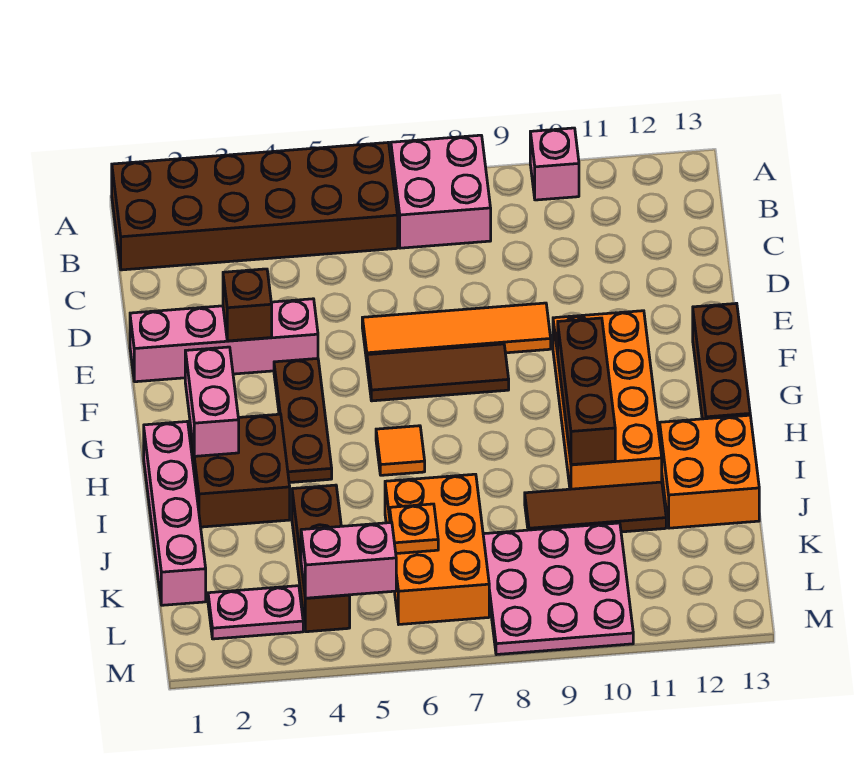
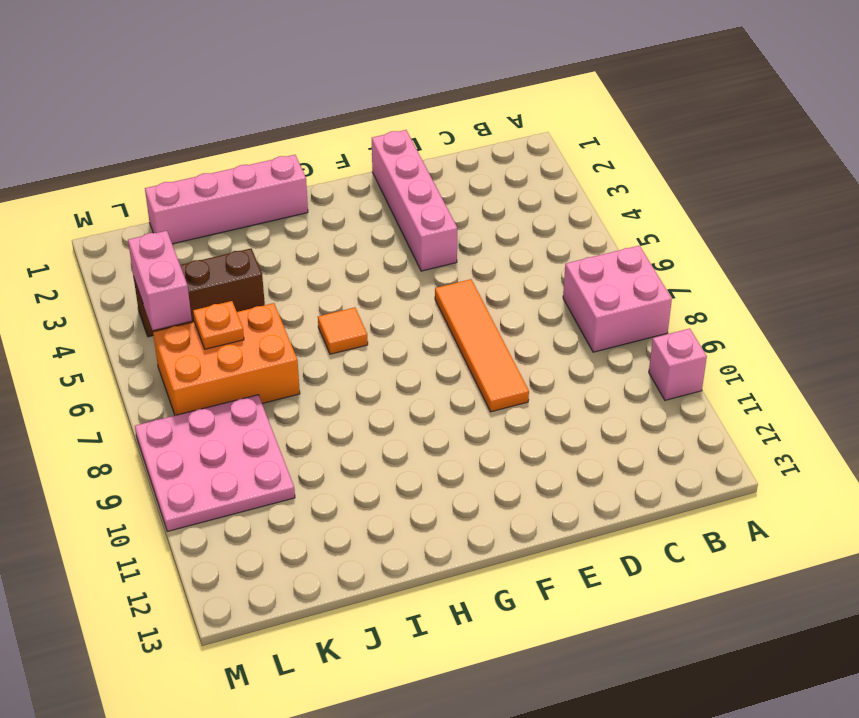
none -> brown brick A1:B6 level 1
none -> brown plate F4:H4 level 1
none -> brown tile F6:F8 level 1

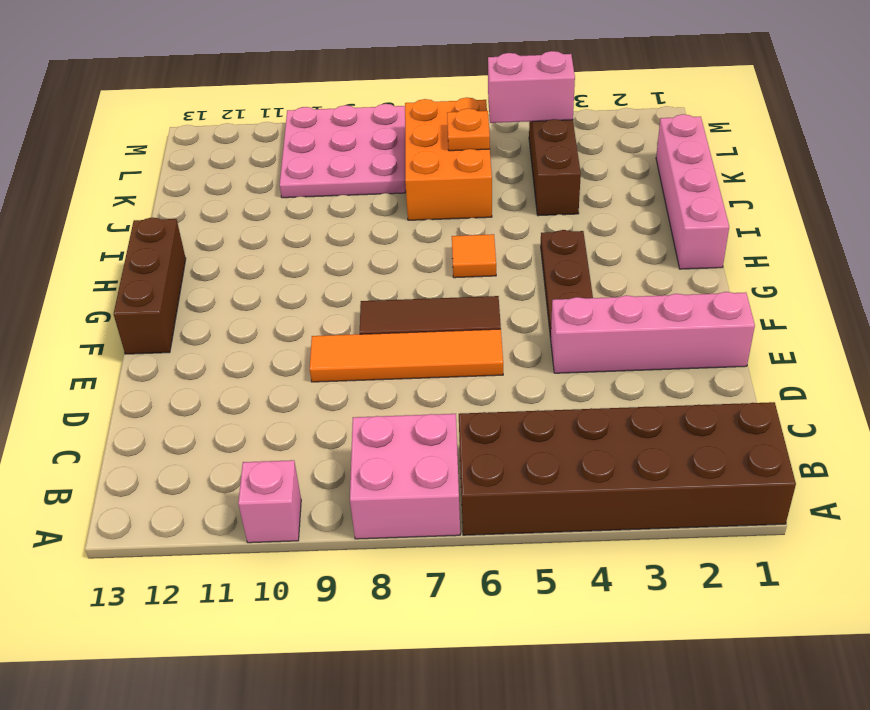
none -> orange brick F10:I11 level 1
none -> brown brick H2:I3 level 1
none -> orange brick I12:J13 level 1

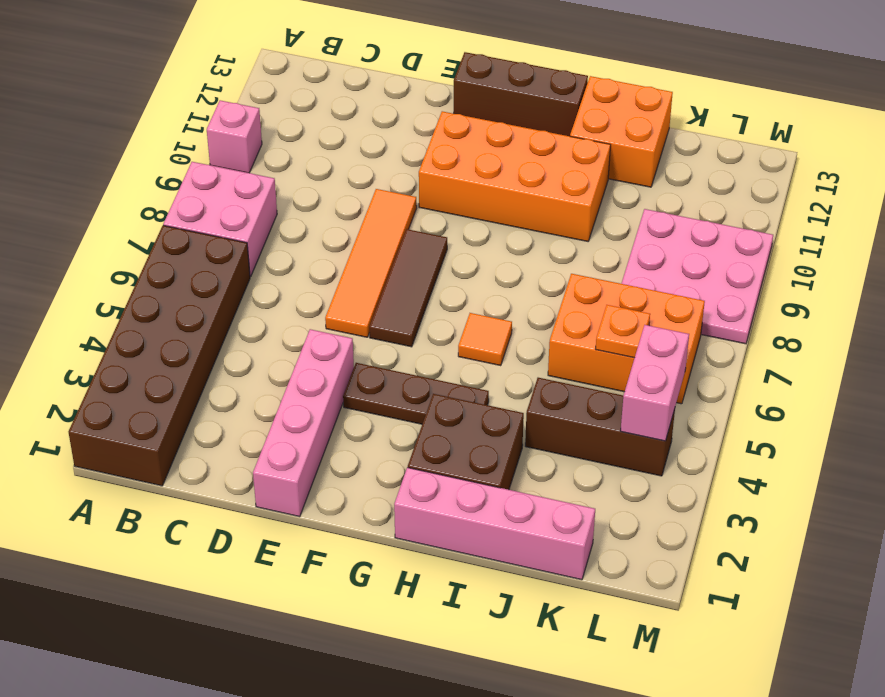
none -> brown tile J9:J11 level 1
none -> pink plate L2:L3 level 1
none -> brown brick E3 level 2

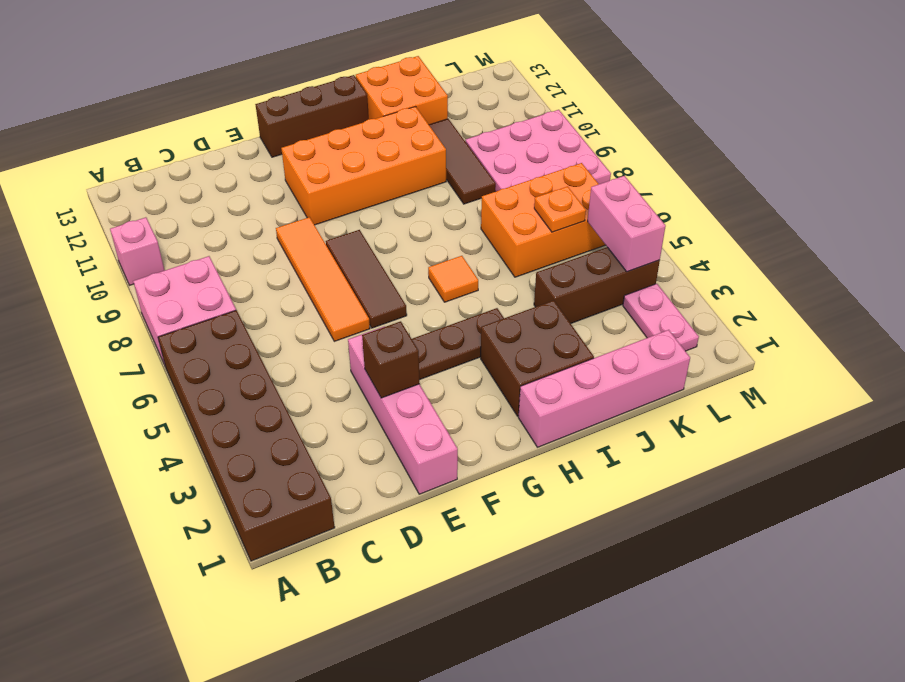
none -> pink brick G2:H2 level 2
none -> brown brick G10:I10 level 2

